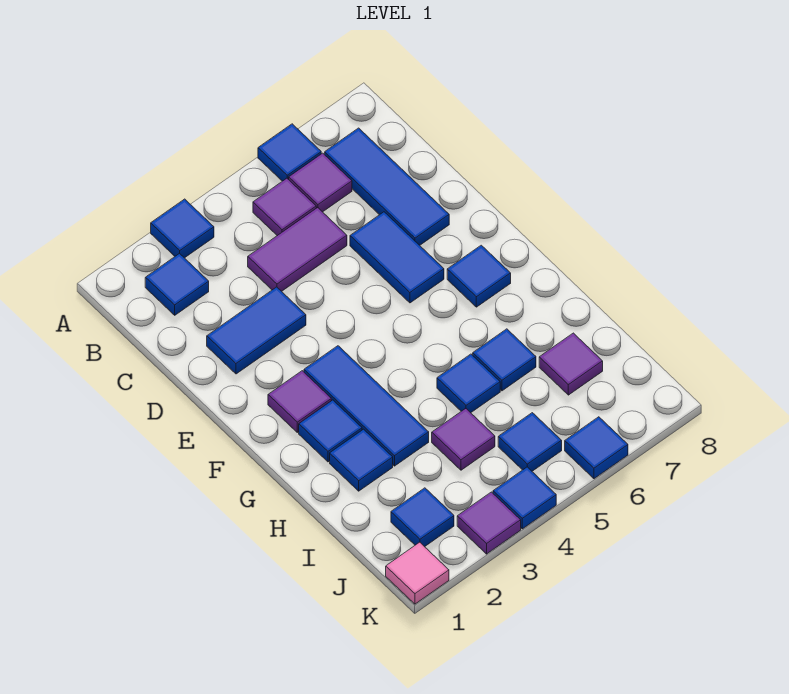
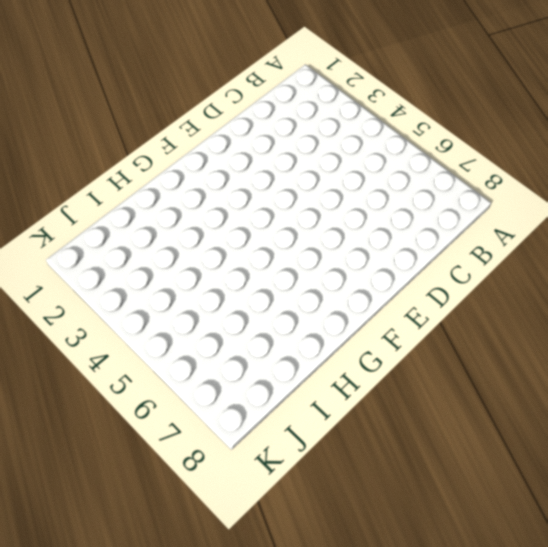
none -> blue tile A3 level 1
none -> blue tile A6 level 1
none -> blue tile B2 level 1

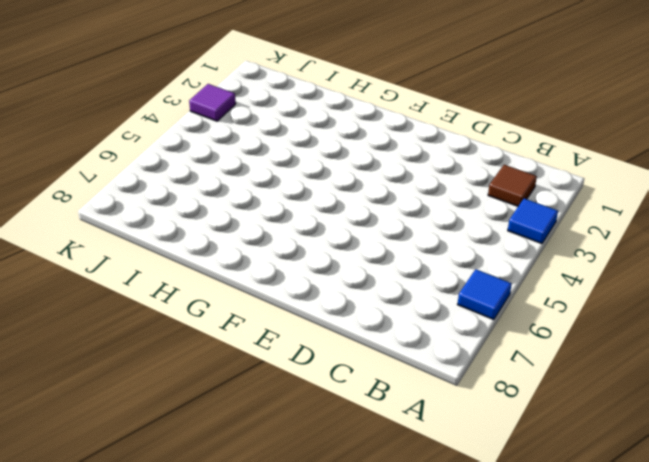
brown tile B2 level 1 -> blue tile B2 level 1
none -> purple tile B5 level 1
none -> purple tile B6 level 1
none -> blue tile B7:D7 level 1

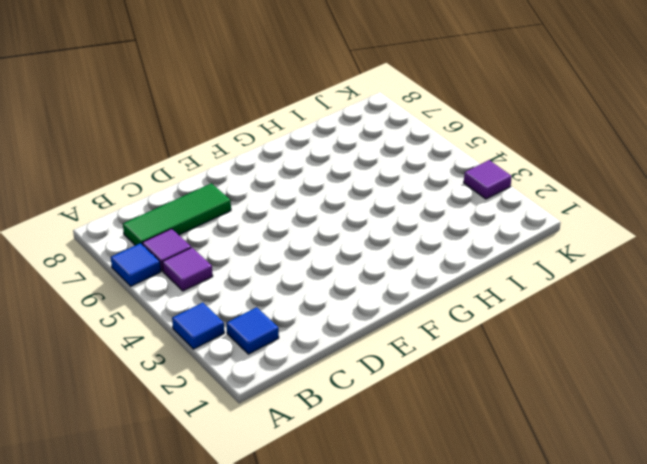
green tile B7:D7 level 1 -> blue tile B7:D7 level 1
none -> purple tile C4:C5 level 1
none -> blue tile D2:D3 level 1
none -> blue tile D6:E6 level 1

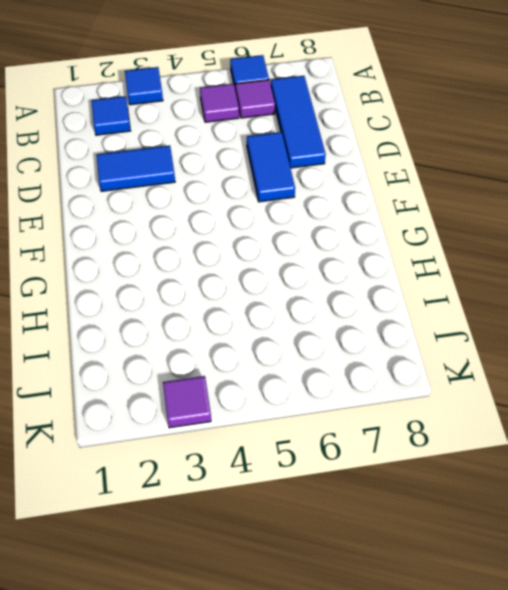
none -> purple tile C4:C5 level 1
none -> purple tile F2 level 1
none -> blue tile F3:H3 level 1

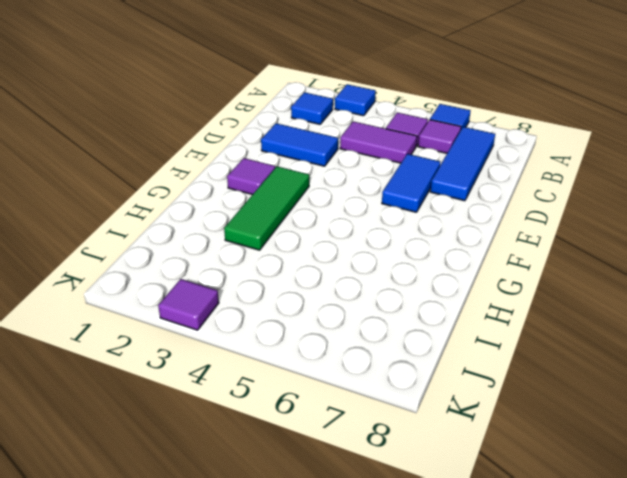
green tile F3:H3 level 1 -> blue tile F3:H3 level 1
none -> blue tile F7 level 1
none -> blue tile G2 level 1
none -> blue tile H2 level 1

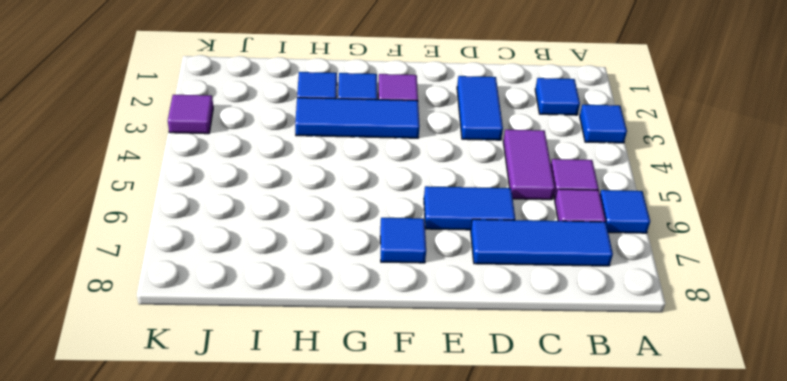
none -> blue tile H5 level 1
none -> blue tile H6 level 1
none -> purple tile I4 level 1

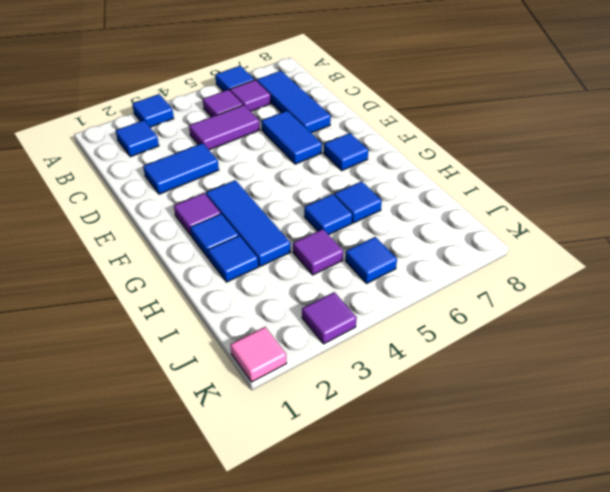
none -> purple tile I7 level 1
none -> blue tile J2 level 1
none -> blue tile K4 level 1

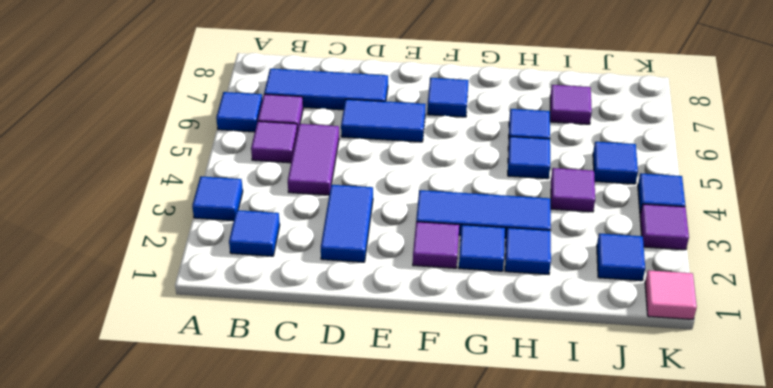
none -> blue tile K6 level 1

